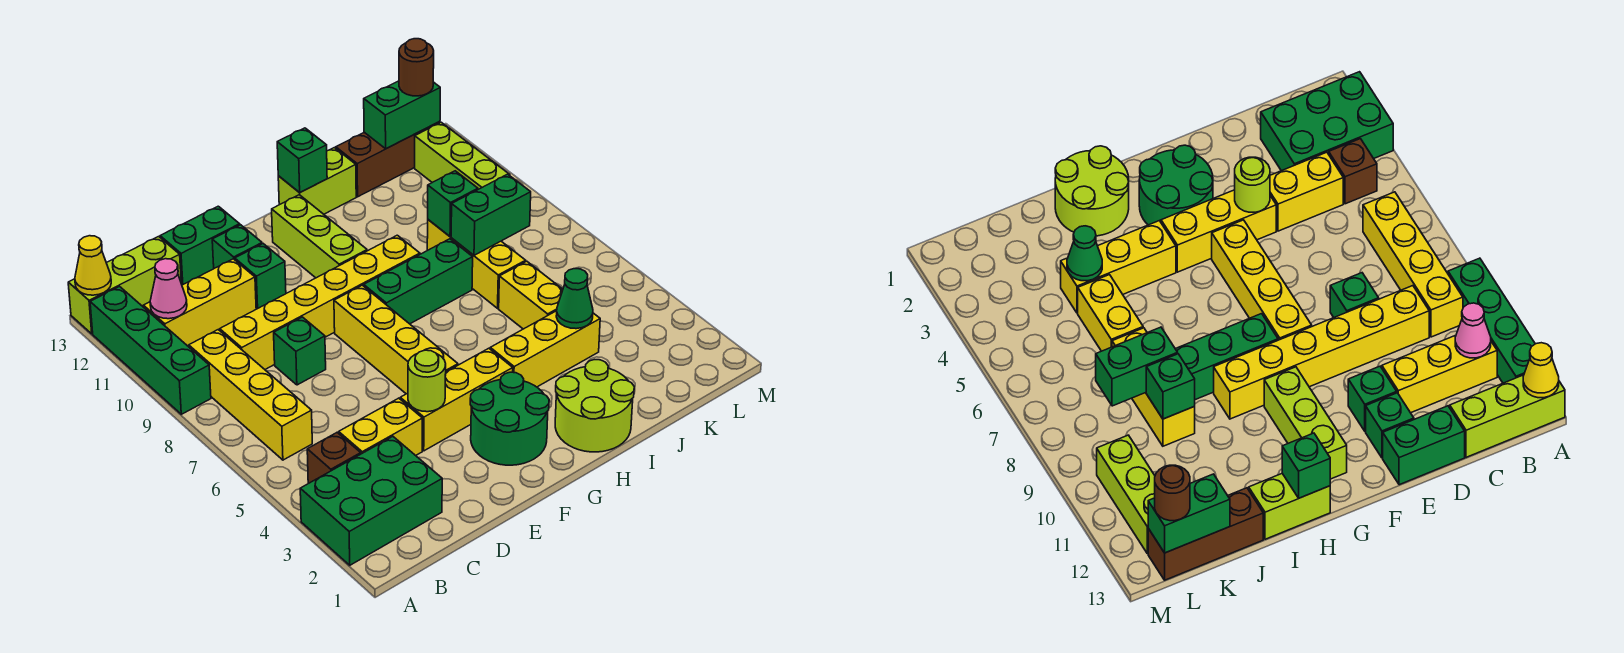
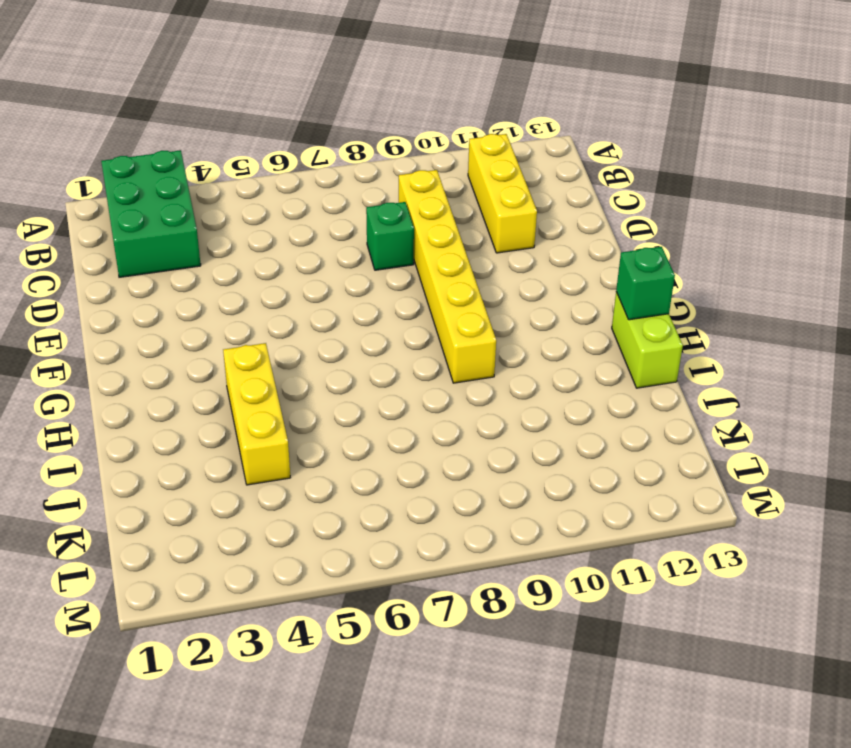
none -> green brick A9:A12 level 1
none -> lime brick A13:C13 level 1
none -> brown brick B4 level 1
none -> yellow brick B6:B9 level 1

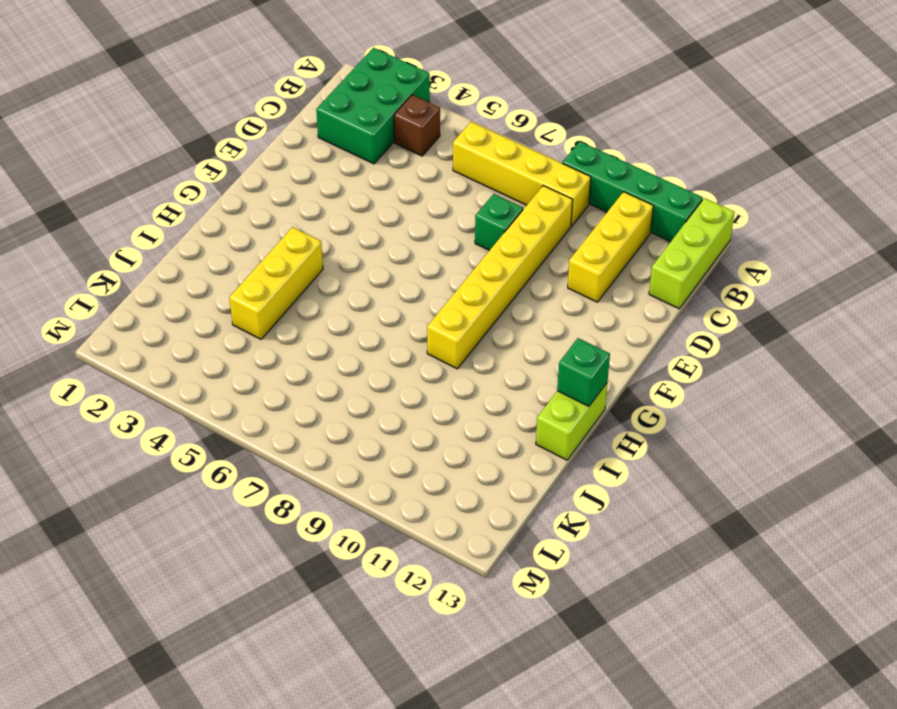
none -> yellow brick C4:D4 level 1
none -> green brick D13:E13 level 1
none -> yellow brick E4:G4 level 1
none -> green brick E11 level 1

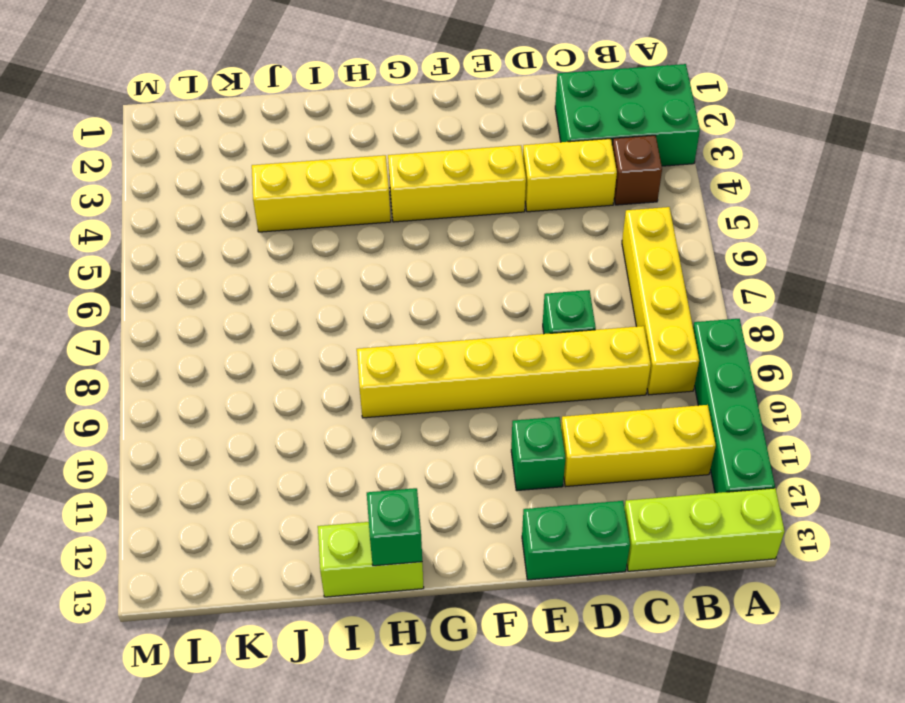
none -> green brick E12 level 1
none -> green round brick F2:G3 level 1
none -> yellow brick F5:F8 level 1
none -> green brick G8:I8 level 1

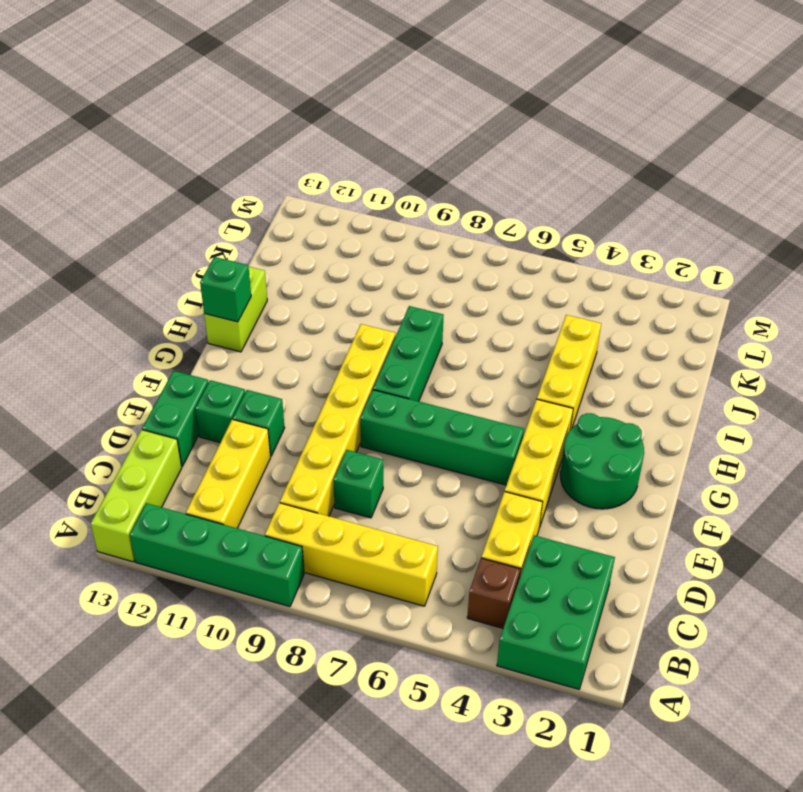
green brick F5:F8 level 1 -> yellow brick F5:F8 level 1
none -> lime brick G10:G12 level 1
none -> lime round brick H1:I2 level 1
none -> yellow brick J5:J6 level 1
none -> yellow brick J7:J9 level 1

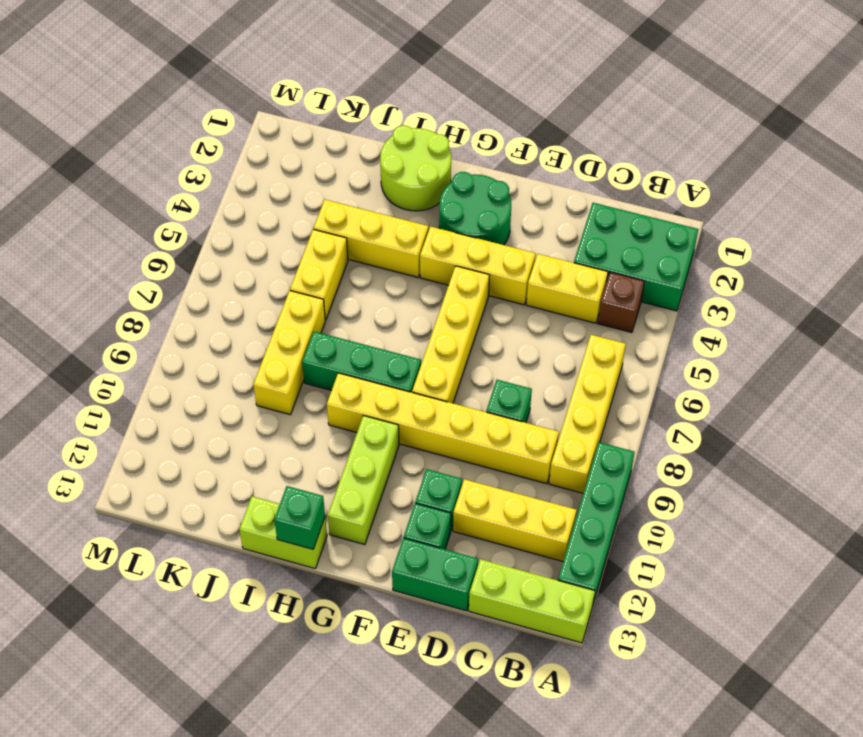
none -> brown brick J13:L13 level 1
none -> lime brick L10:L12 level 1
none -> yellow cone A13 level 2
none -> pink cone B11 level 2

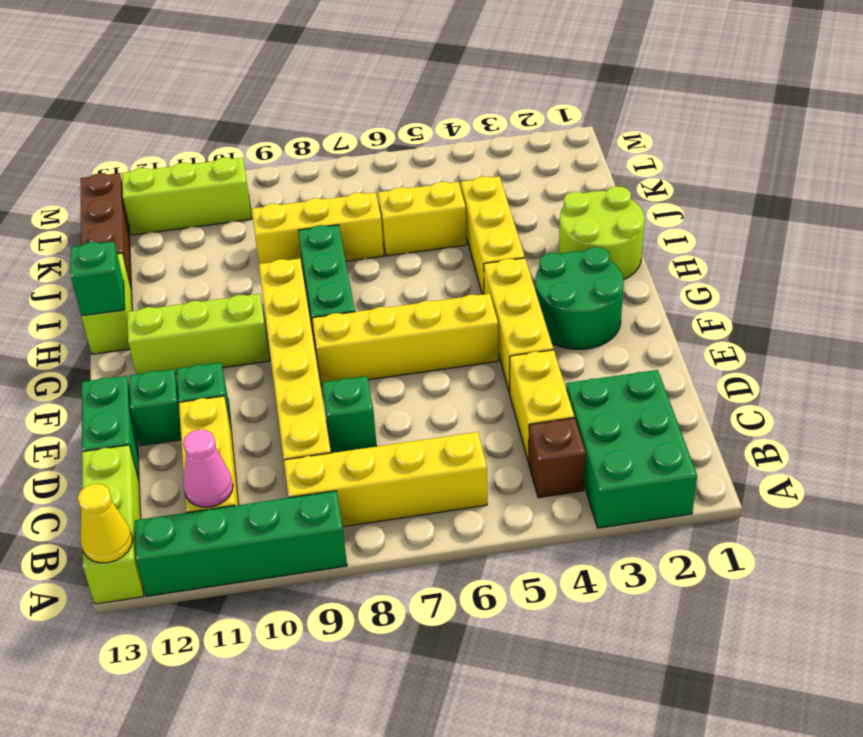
none -> lime round brick E4 level 2
none -> green cone J4 level 2
none -> green brick J8:K8 level 2
none -> green brick J9 level 2

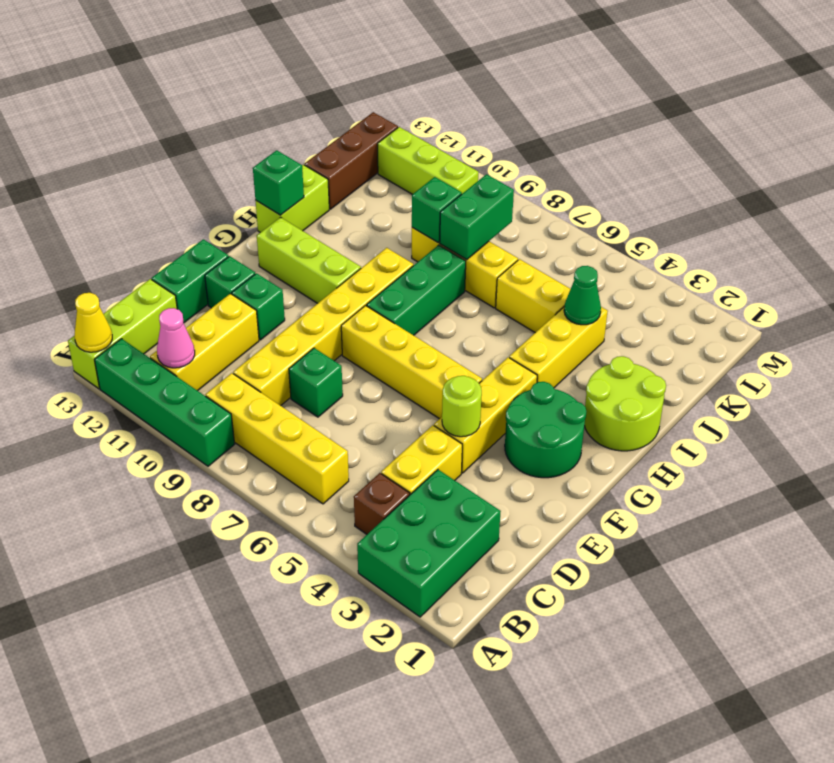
none -> green brick K13:L13 level 2
none -> brown round brick L13 level 3

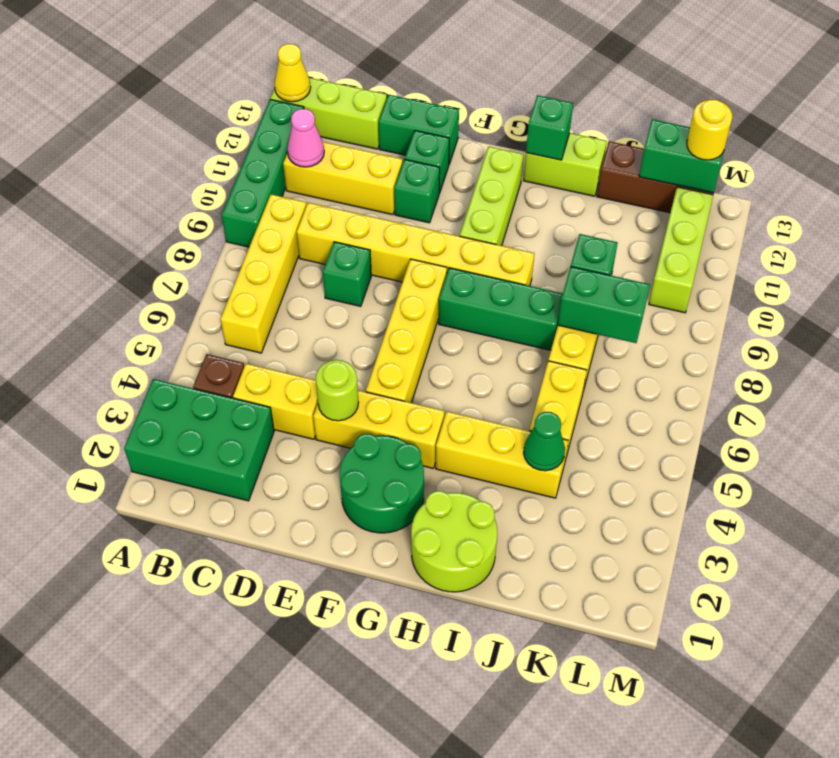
yellow round brick L13 level 3 -> brown round brick L13 level 3

